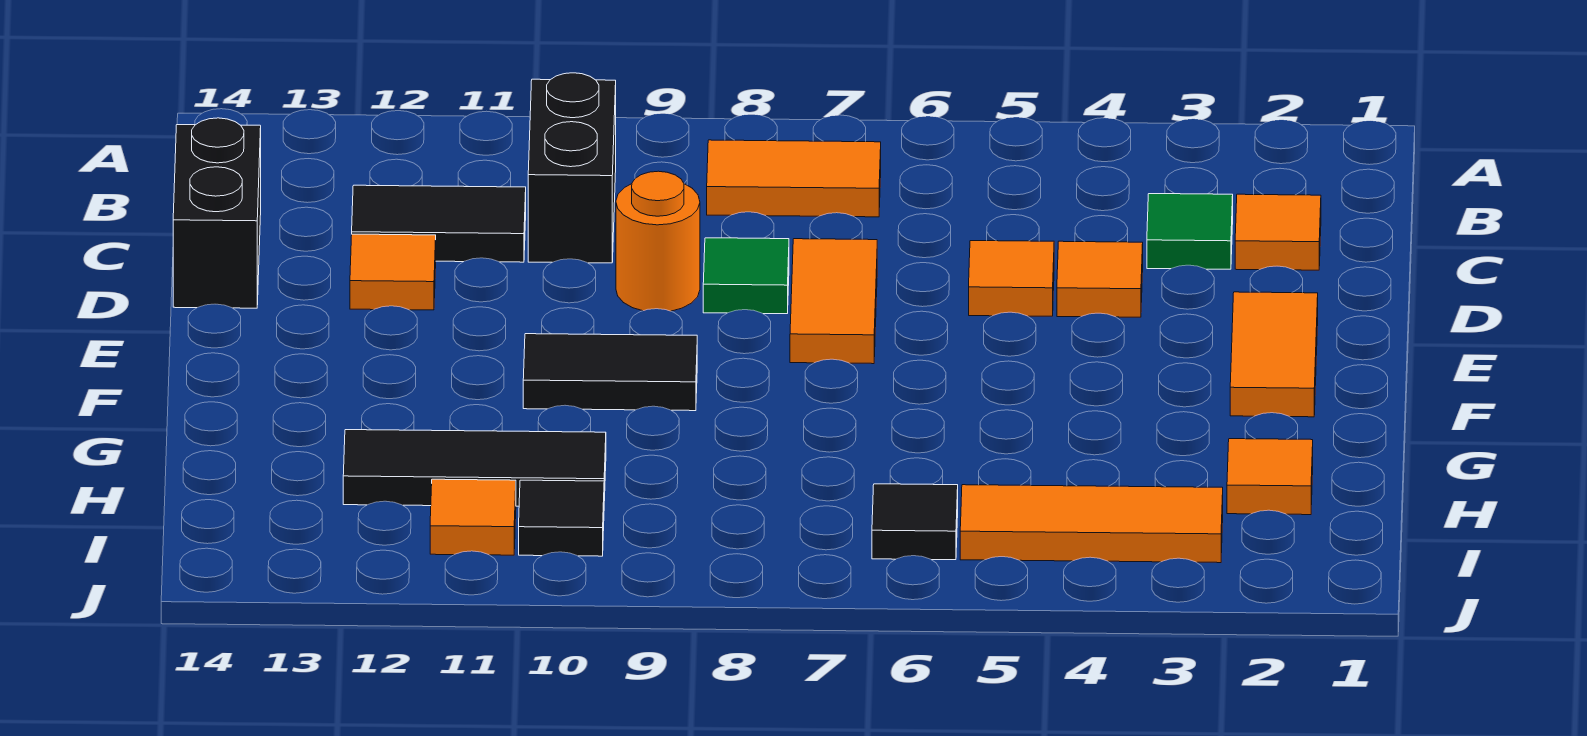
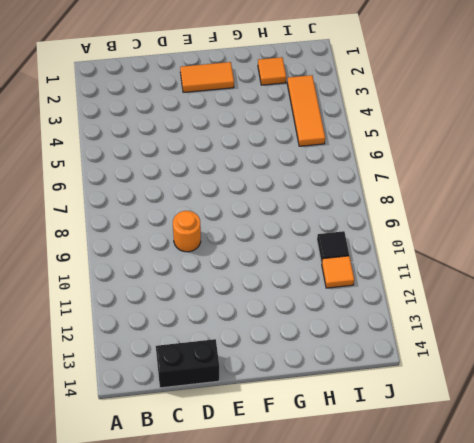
none -> orange tile B7:B8 level 1
none -> black brick B10:C10 level 1
none -> orange tile C2 level 1

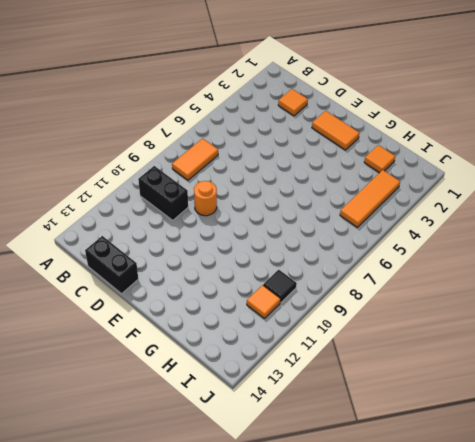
none -> green tile C3 level 1
none -> black tile C11:C12 level 1
none -> orange tile D4 level 1

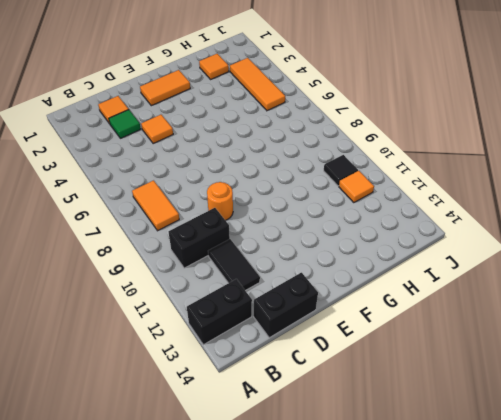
black brick A13:B13 level 1 -> none
none -> orange tile D5 level 1
none -> orange tile D7:E7 level 1
none -> green tile D8 level 1

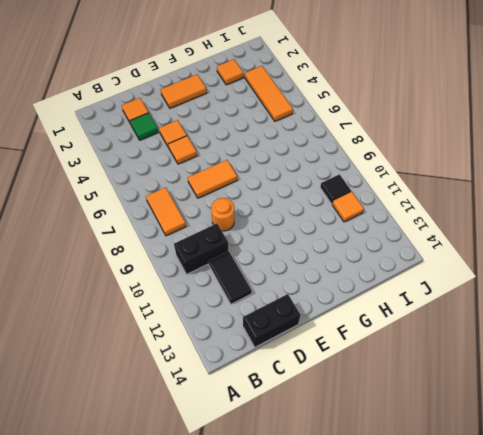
none -> green tile D8 level 1
none -> orange tile D12 level 1
none -> black tile F9:F10 level 1

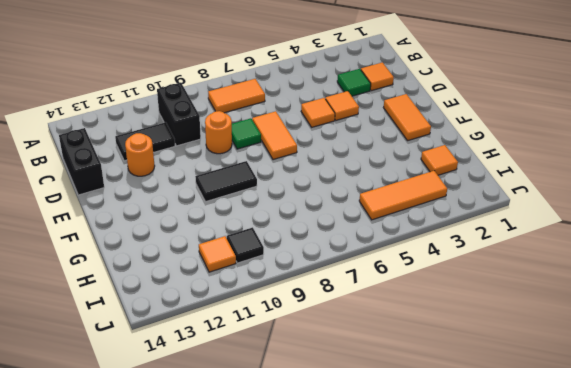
orange round brick D12 level 1 -> orange tile D12 level 1
none -> black tile H10:H12 level 1
none -> black tile I6 level 1

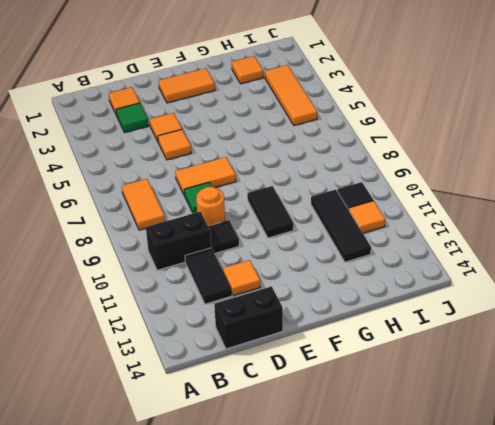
black tile D10 level 1 -> black tile I6 level 1

